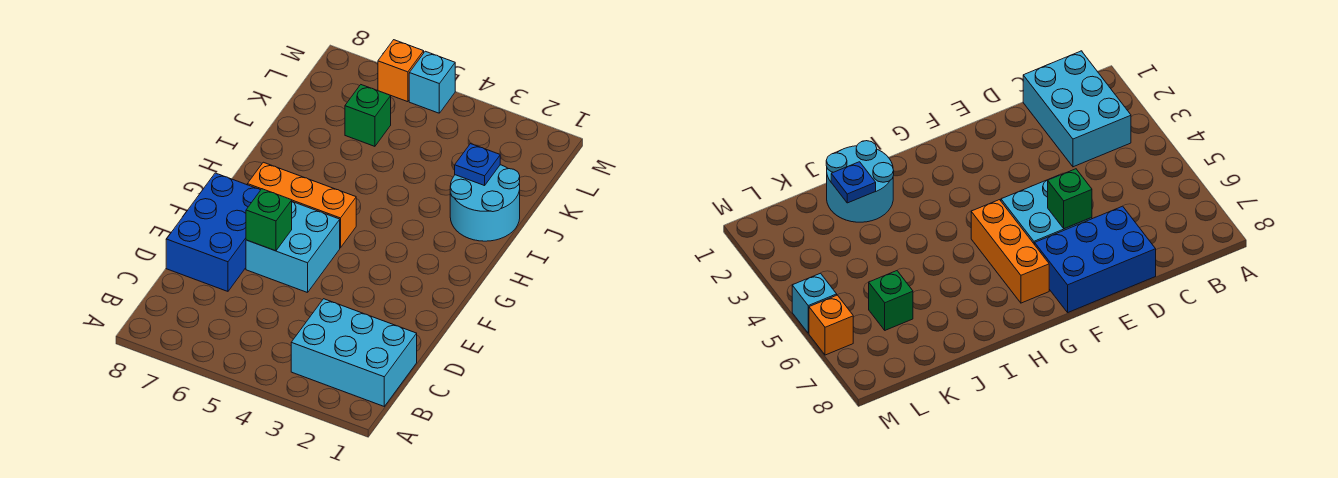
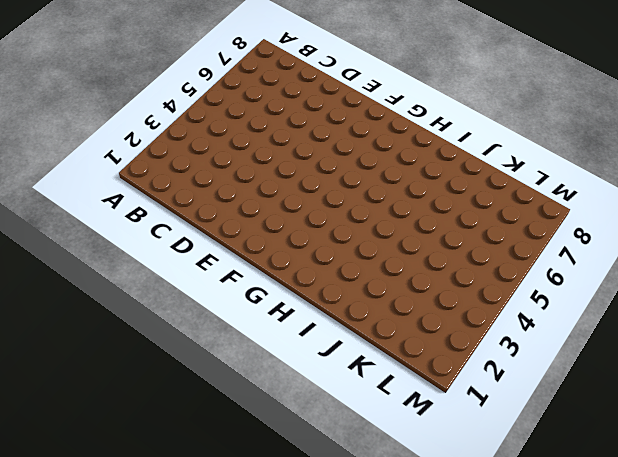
none -> cyan brick B1:C3 level 1
none -> blue brick D7:F8 level 1

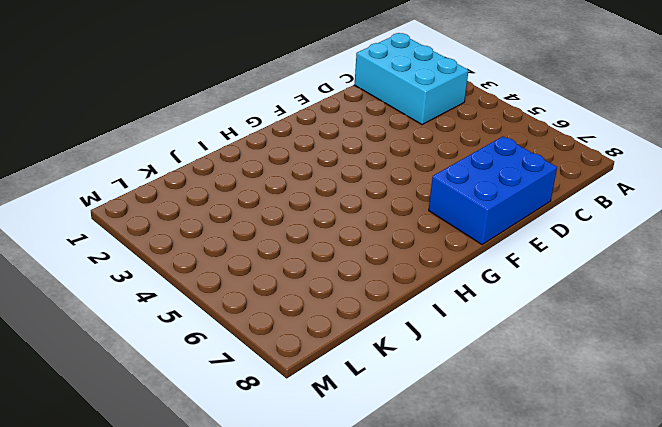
none -> cyan brick E5:F6 level 1
none -> orange brick G5:G7 level 1

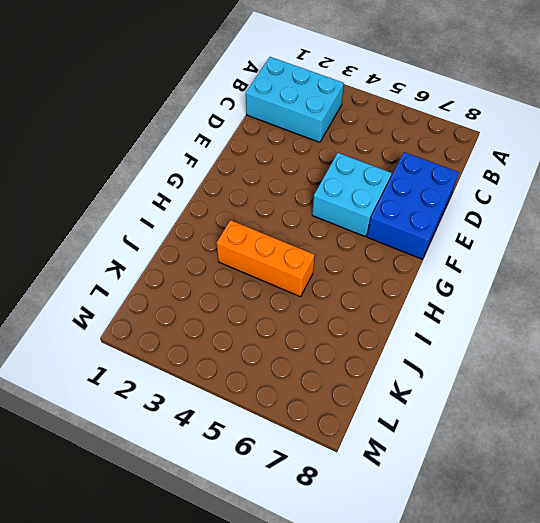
orange brick I3:I5 level 1 -> orange brick G5:G7 level 1
none -> cyan round brick I1:J2 level 1
none -> green brick K6 level 1

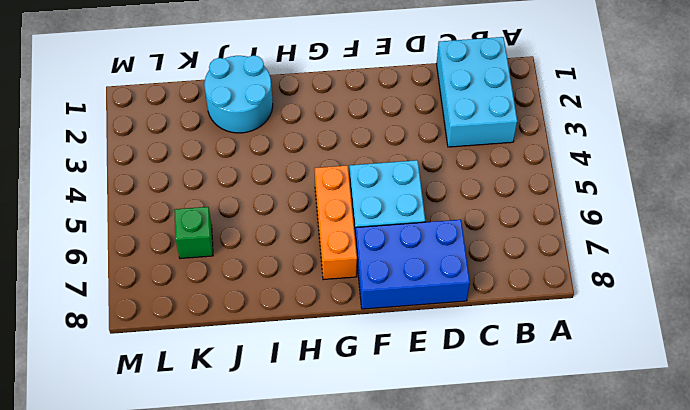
none -> cyan brick M5 level 1
none -> orange brick M6 level 1

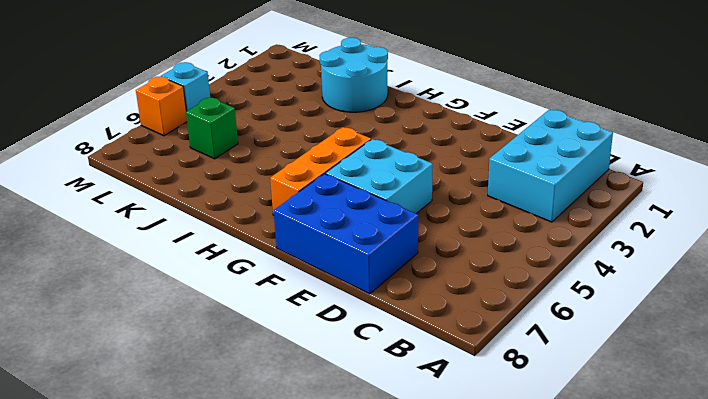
none -> green brick E6 level 2
none -> blue plate J2 level 2

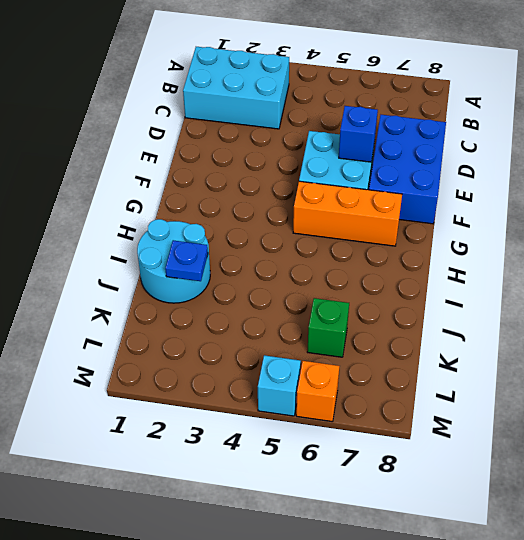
blue brick E6 level 2 -> green brick E6 level 2

